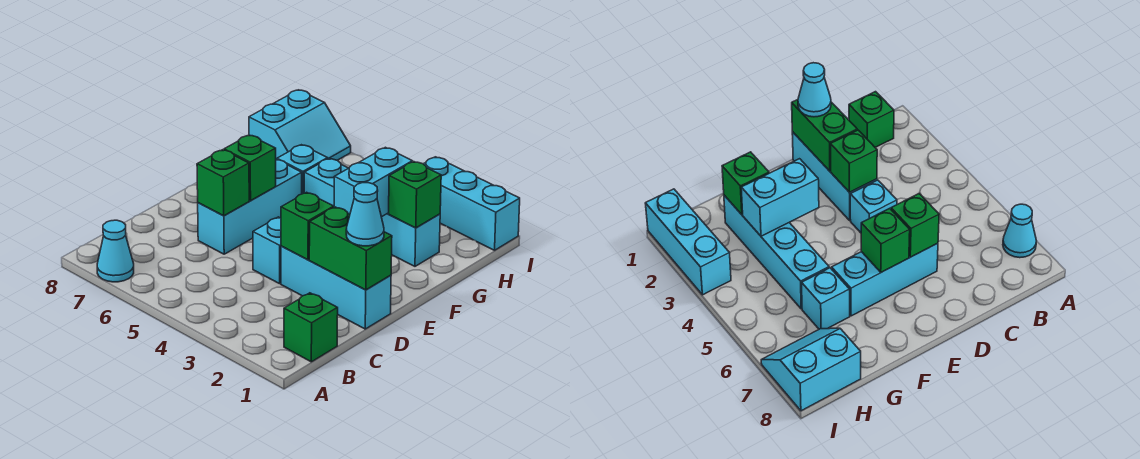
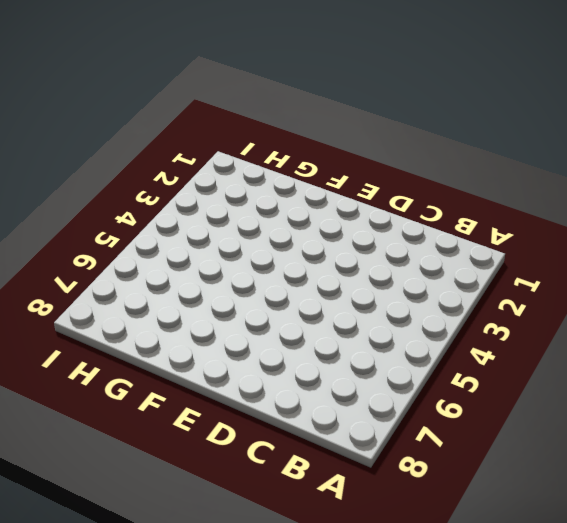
none -> cyan cone A7 level 1
none -> green brick B1 level 1
none -> cyan brick D1:D3 level 1

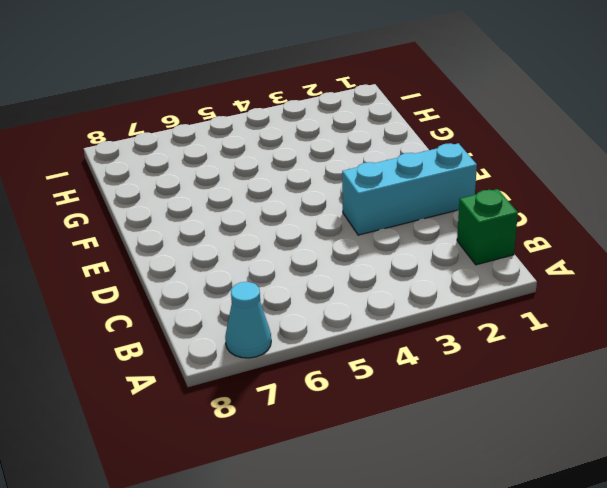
none -> cyan brick D4 level 1
none -> cyan brick D6:F6 level 1
none -> cyan brick G2:G5 level 1

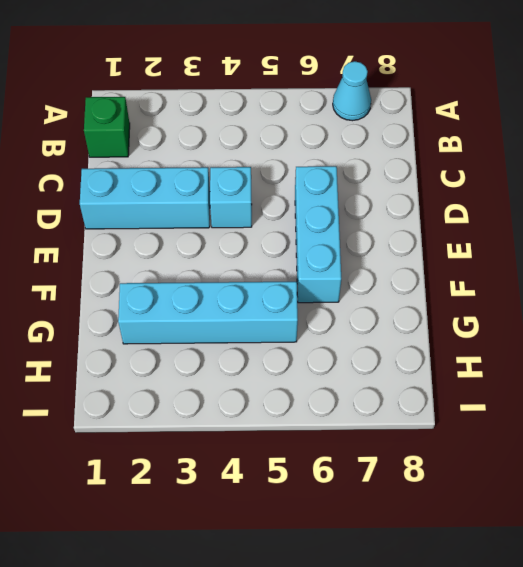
none -> cyan brick G6 level 1
none -> cyan slope H7:I8 level 1 top 8
none -> cyan brick I1:I3 level 1

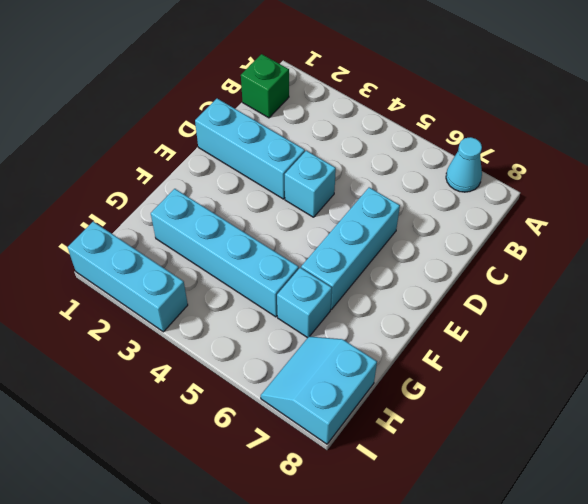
none -> green brick D1:D2 level 2
none -> green brick D3 level 2
none -> green brick D6 level 2

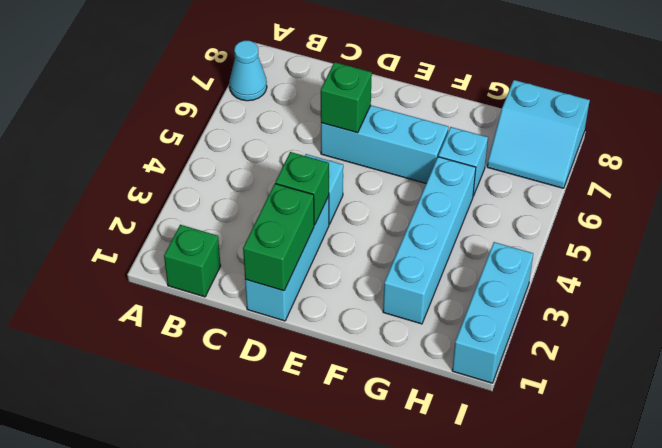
none -> green brick E6 level 2
none -> cyan brick F3:G3 level 2
none -> green brick G2 level 2

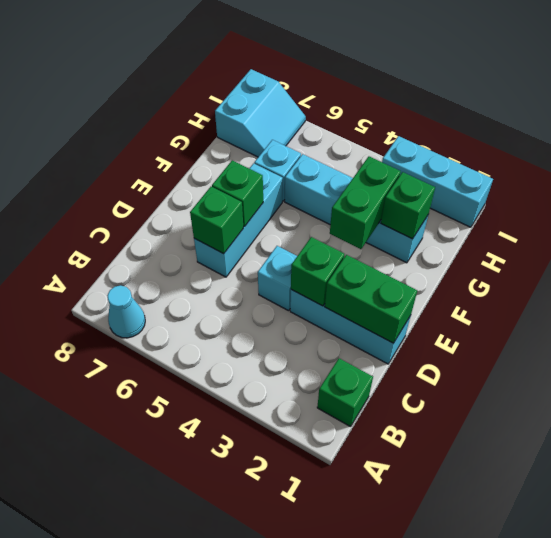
green brick F3:G3 level 2 -> cyan brick F3:G3 level 2
none -> cyan cone D1 level 3

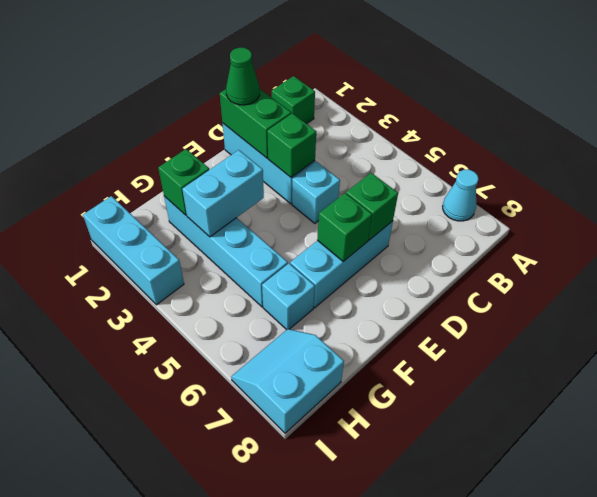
green cone D1 level 3 -> cyan cone D1 level 3

